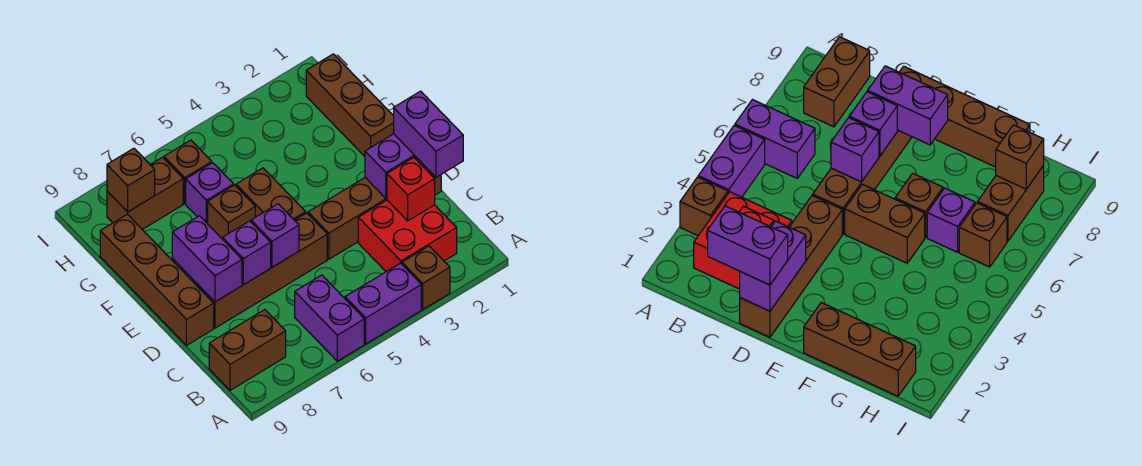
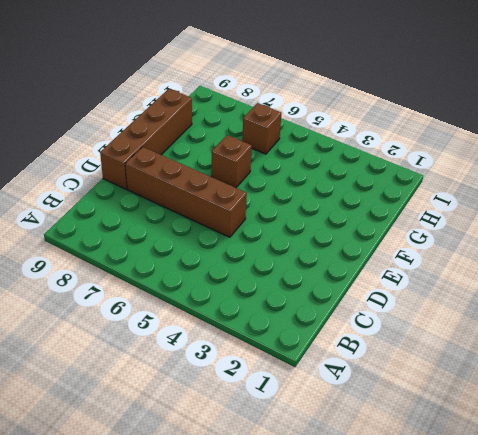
none -> brown brick A3 level 1
none -> purple brick A4:A5 level 1
none -> purple brick A6:B6 level 1

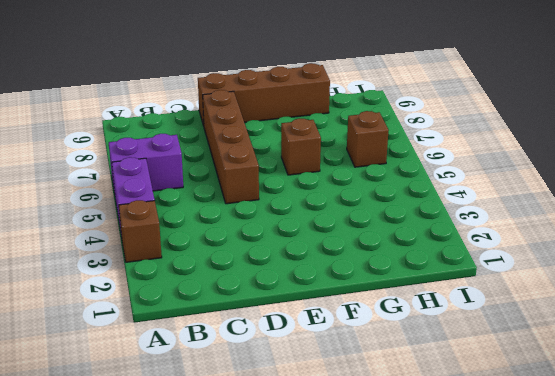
none -> red brick B2:C3 level 1
none -> brown brick B8:B9 level 1
none -> brown brick D1:D4 level 1

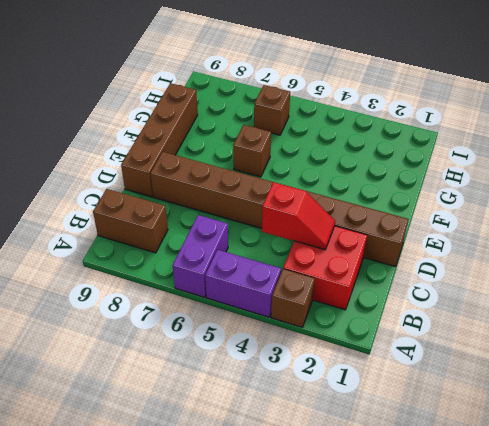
red slope C3:C4 level 2 top 4 -> none
none -> brown brick E5:F5 level 1
none -> brown brick F1:H1 level 1
none -> purple brick G6 level 1

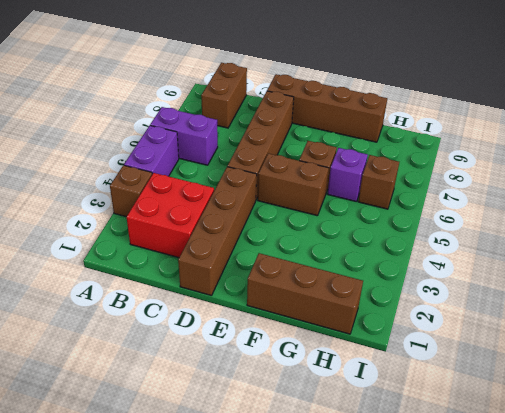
none -> brown brick H7:H8 level 1
none -> red brick C2 level 2
none -> purple brick D1:D2 level 2

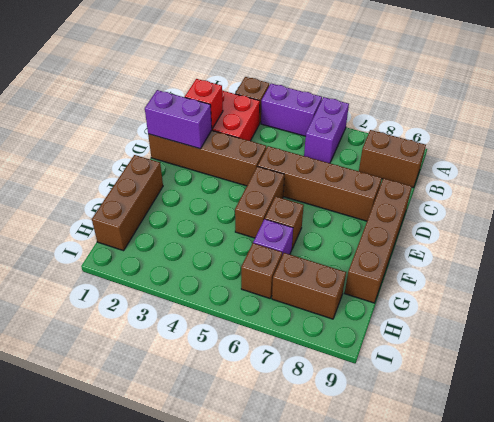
none -> purple brick D6 level 2
none -> purple brick D7 level 2
none -> purple brick D8:E8 level 2

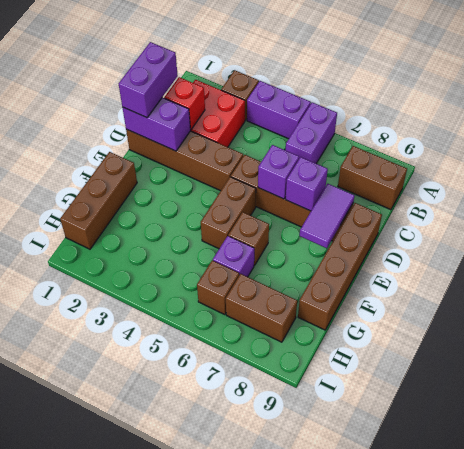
purple tile D8:E8 level 2 -> purple brick D8:E8 level 2
none -> brown brick H8 level 2

